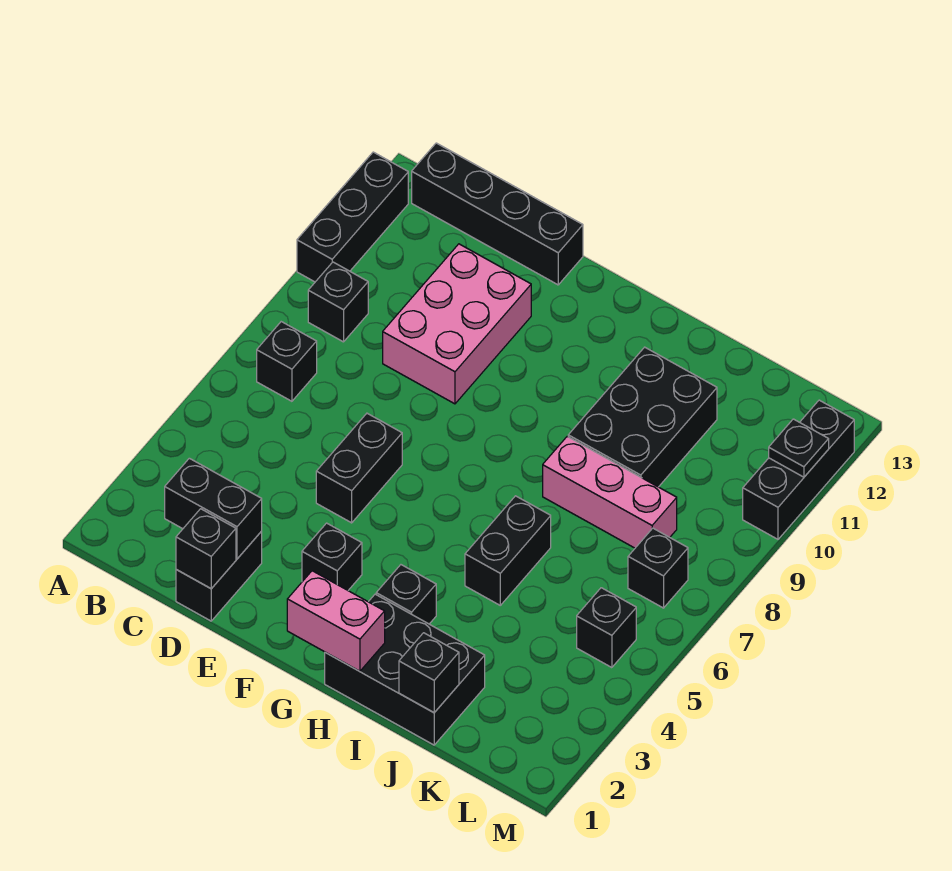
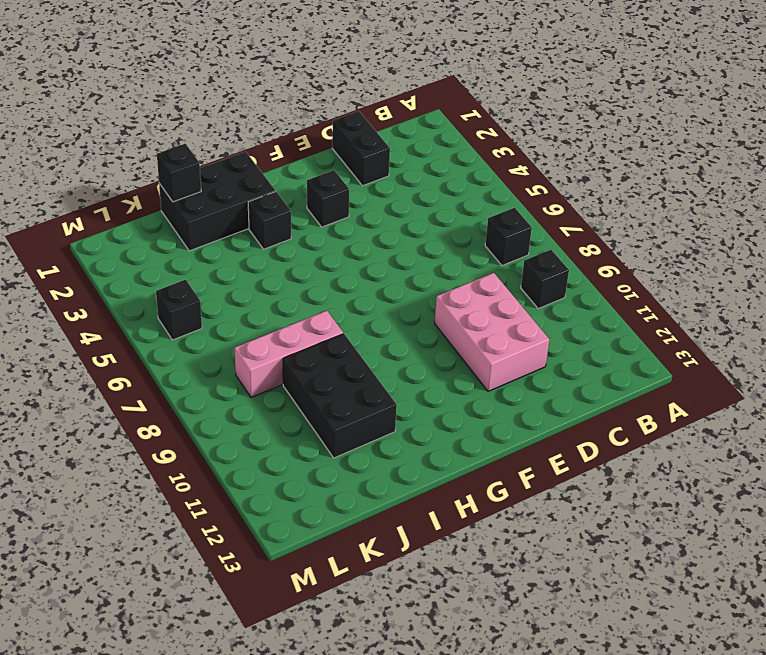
none -> black brick A10:A12 level 1
none -> black brick B13:E13 level 1
none -> black brick E5:E6 level 1

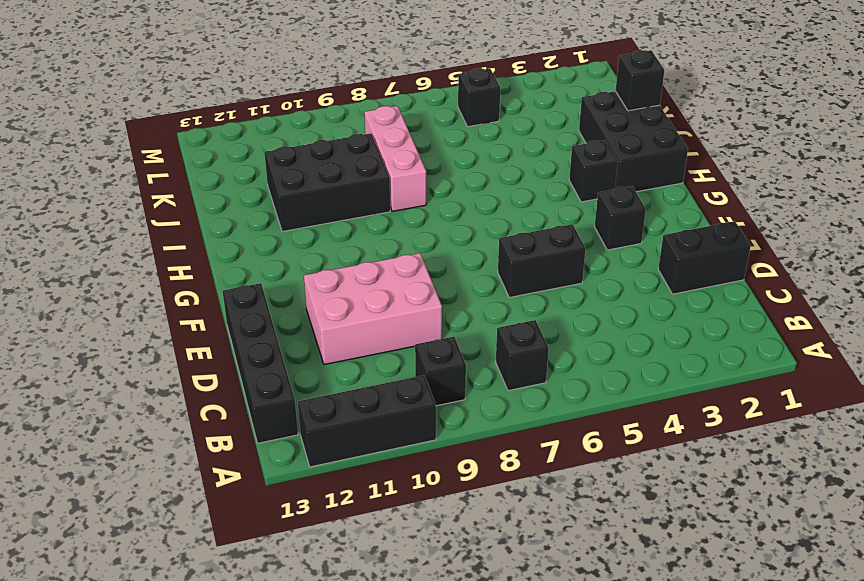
none -> black brick I5:I6 level 1
none -> black brick L7 level 1
none -> black brick M10:M12 level 1

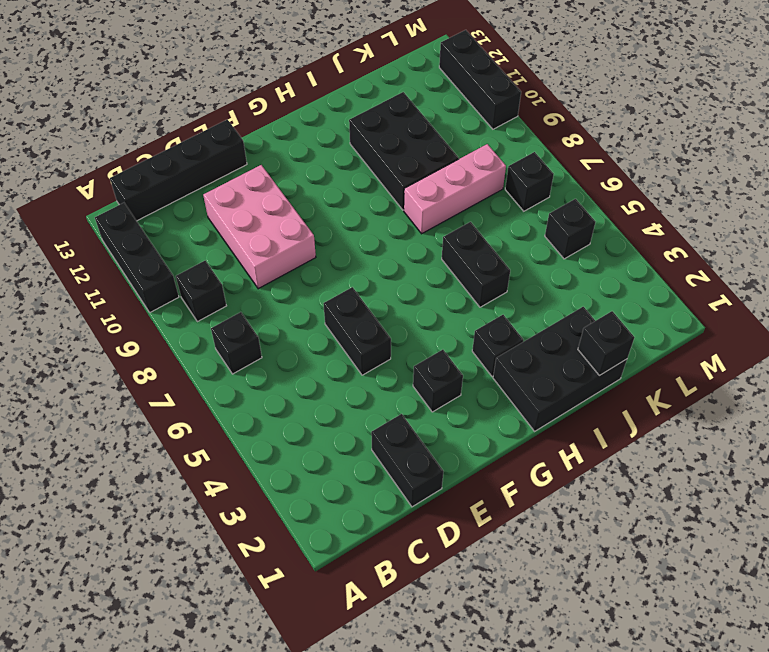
none -> black brick C2:D2 level 2
none -> black brick D1 level 2
none -> pink brick G1:H1 level 2

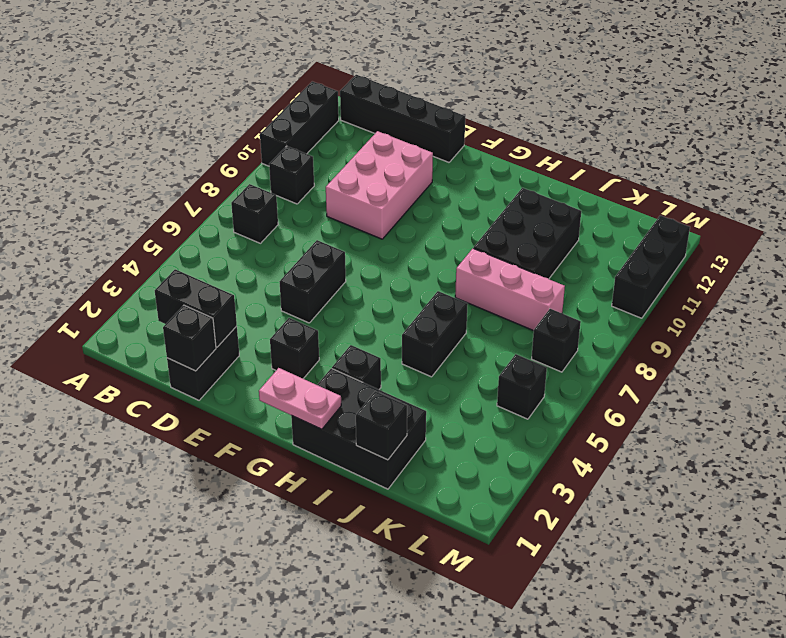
pink plate G1:H1 level 2 -> pink brick G1:H1 level 2
none -> black plate M11 level 2

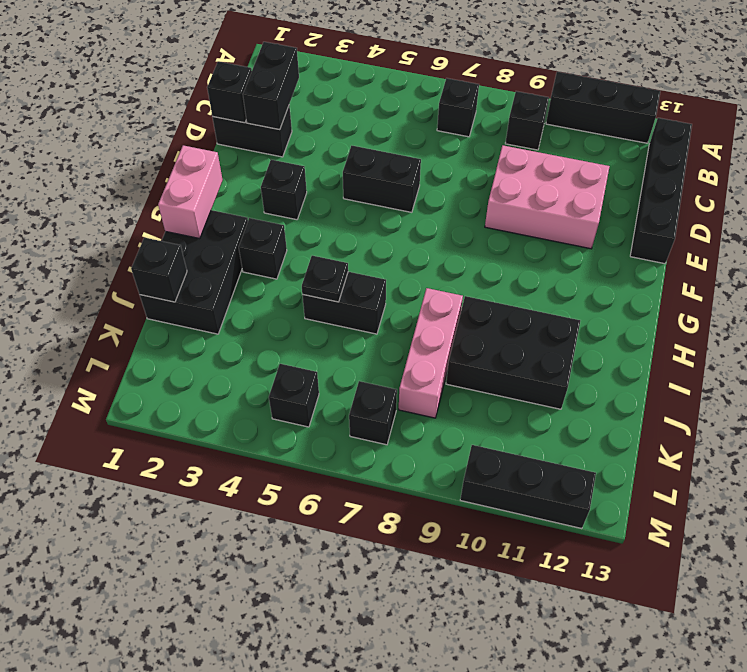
black plate I5 level 2 -> black plate M11 level 2

